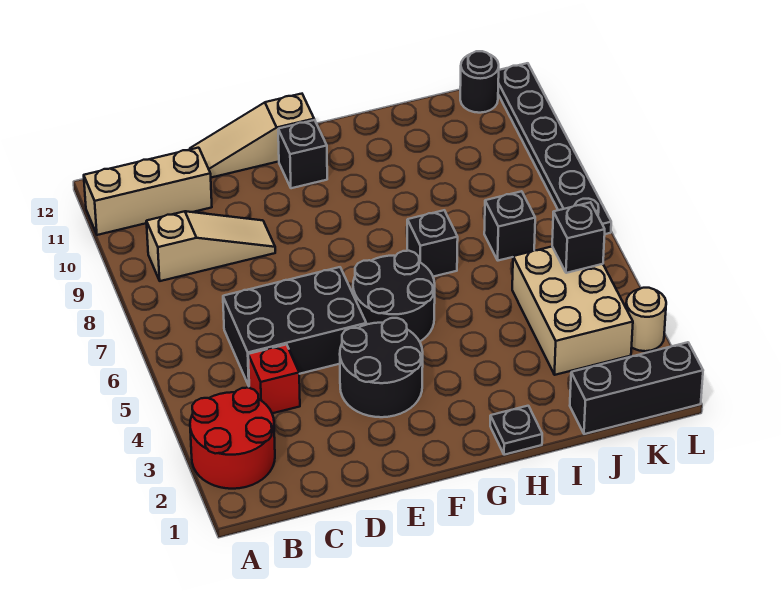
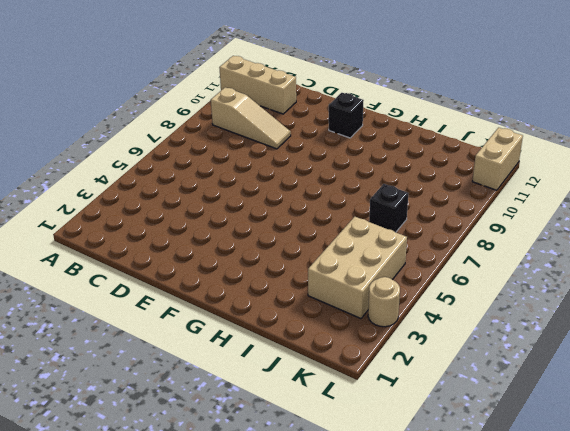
tan brick L11:L12 level 1 -> black plate L7:L12 level 1
none -> red round brick A2:B3 level 1
none -> red brick C4 level 1
none -> black brick C5:E6 level 1

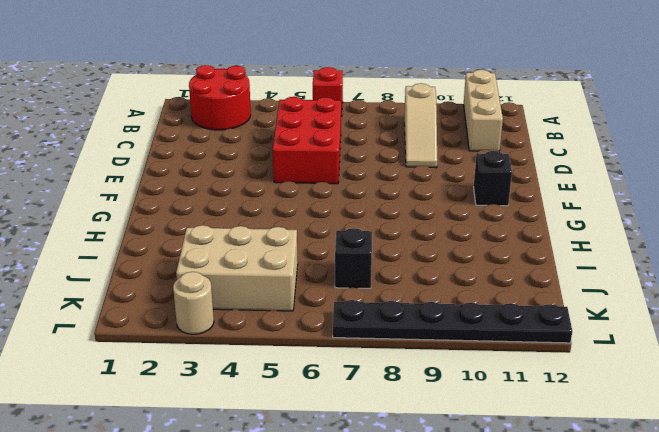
red brick A6 level 1 -> red brick C4 level 1
red brick C5:E6 level 1 -> black brick C5:E6 level 1
none -> tan slope D12:F12 level 1 top F
none -> black round brick E3:F4 level 1
none -> black round brick F5:G6 level 1

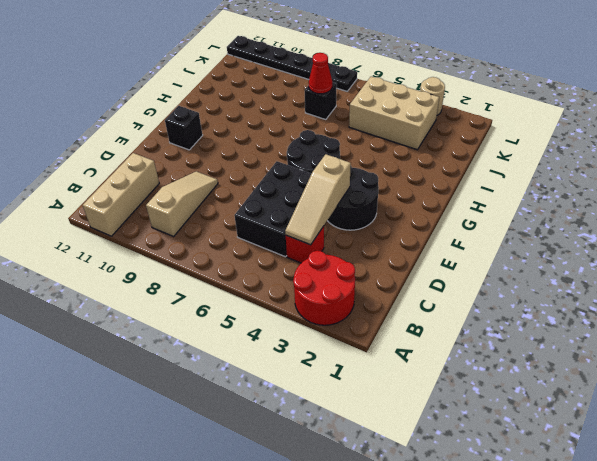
tan slope C4:E4 level 2 top E -> tan slope D12:F12 level 1 top F
red cone J7 level 2 -> none
none -> black plate H1 level 1
none -> black brick H7 level 1
none -> black brick J1:L1 level 1

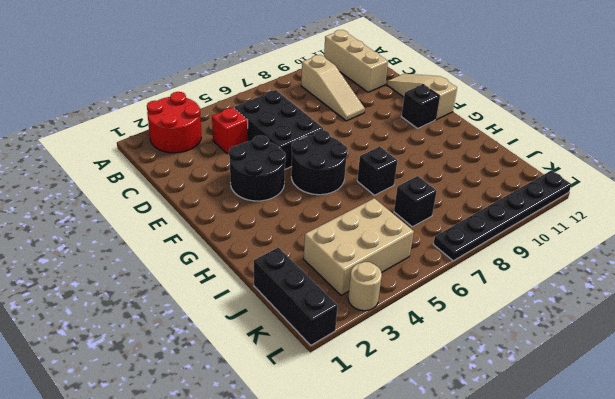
none -> black plate H1 level 1
none -> black round brick K12 level 1
none -> black brick K5 level 2

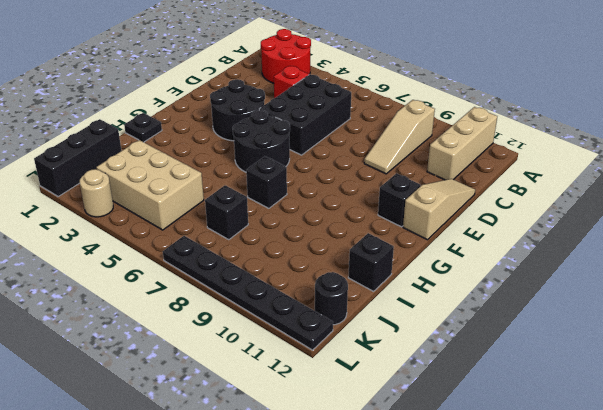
black brick I12 level 1 -> black brick K5 level 2

